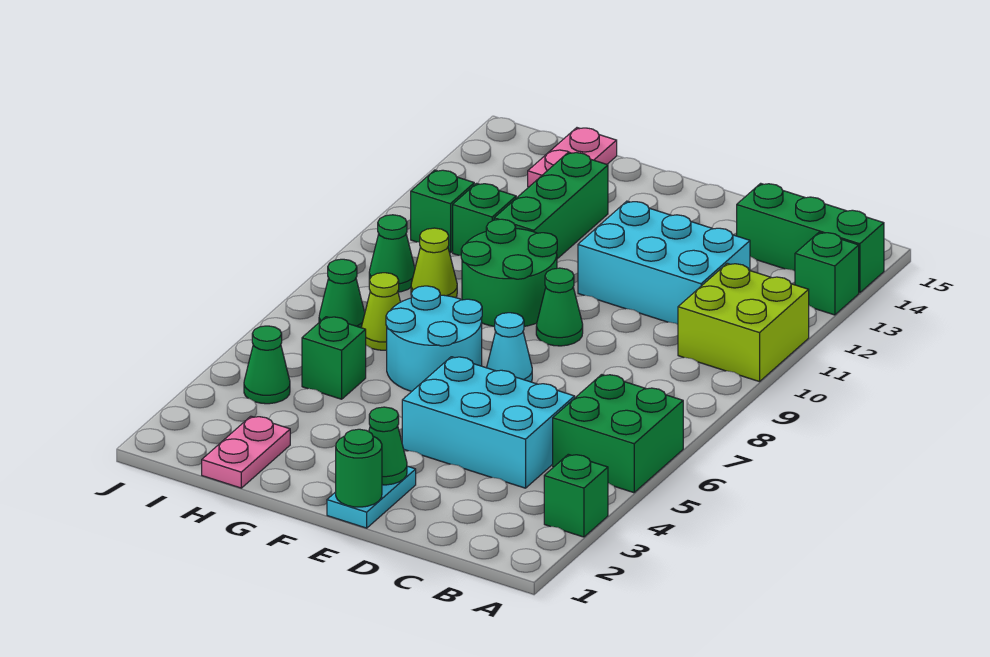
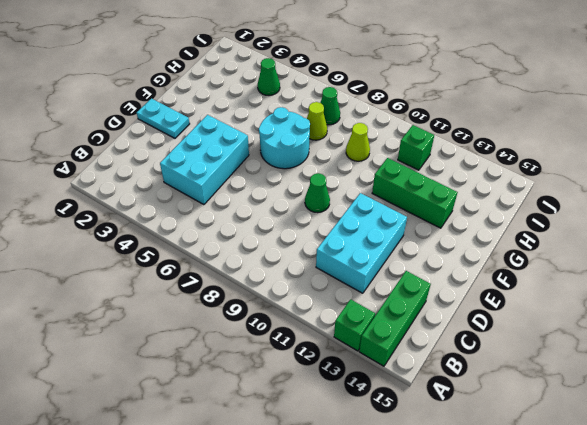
none -> green brick A3 level 1
none -> green brick A5:B6 level 1
none -> lime brick A10:B11 level 1

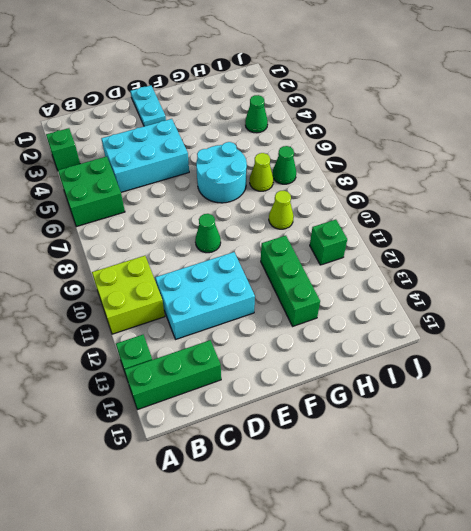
none -> cyan cone E7 level 1
none -> green round brick F9:G10 level 1
none -> pink plate H1:H2 level 1

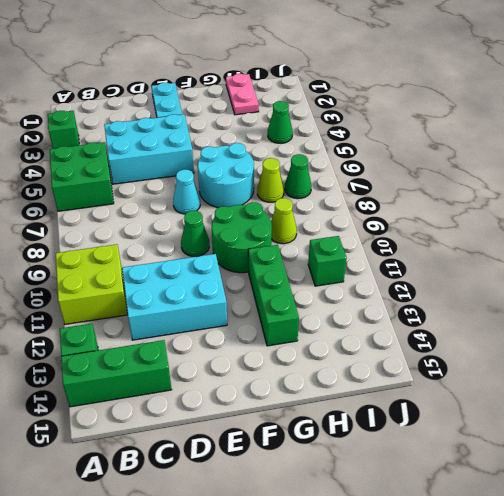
none -> green brick H5 level 1
none -> green brick H11 level 1
none -> pink plate H14:H15 level 1

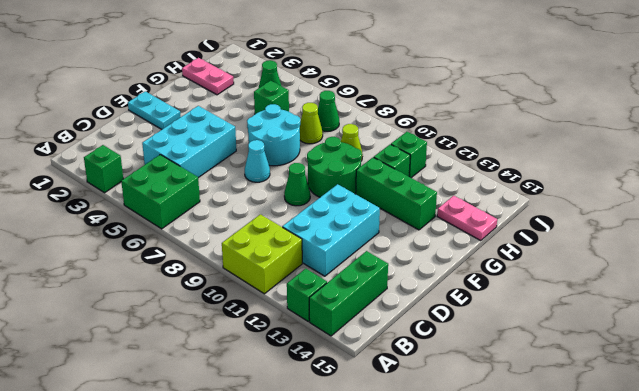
none -> green cone I9 level 1
none -> green round brick E1 level 2
none -> green cone E2 level 2

